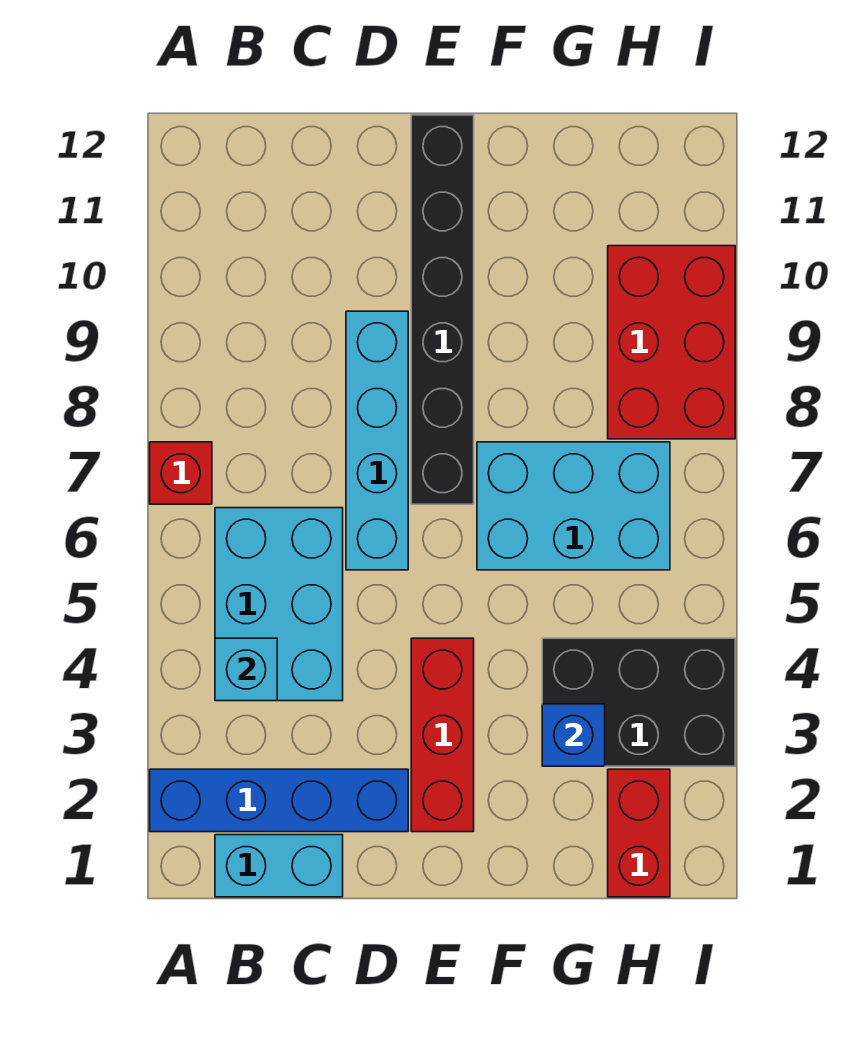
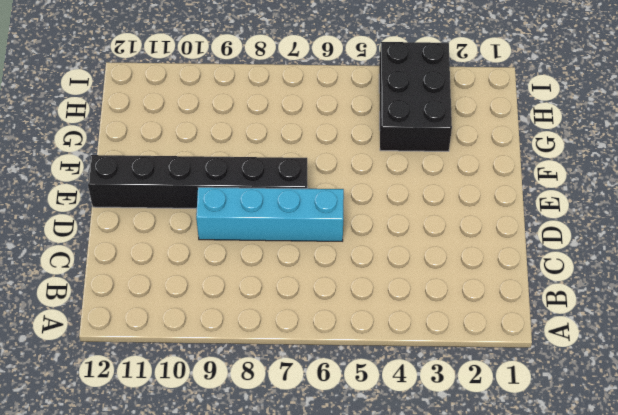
none -> blue brick A2:D2 level 1
none -> red brick A7 level 1
none -> cyan brick B1:C1 level 1

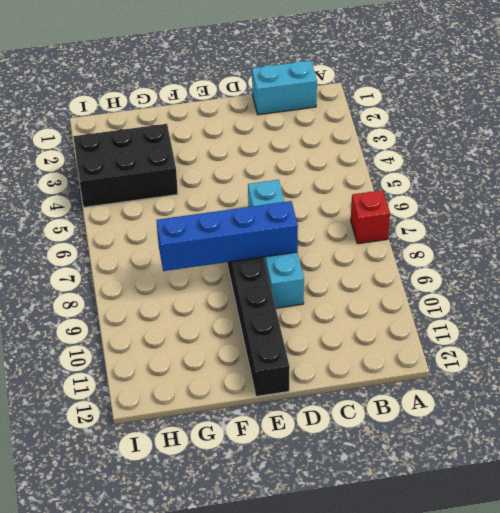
blue brick D8:G8 level 2 -> blue brick A2:D2 level 1
none -> cyan brick B4:C6 level 1
none -> red brick E2:E4 level 1
none -> cyan brick F6:H7 level 1

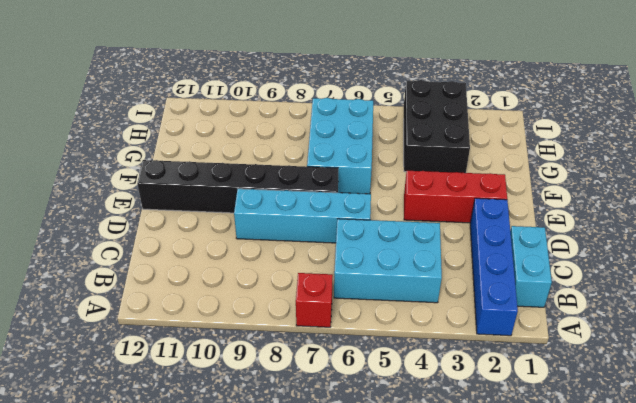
none -> red brick H1:H2 level 1
none -> red brick H8:I10 level 1
none -> cyan brick B4 level 2

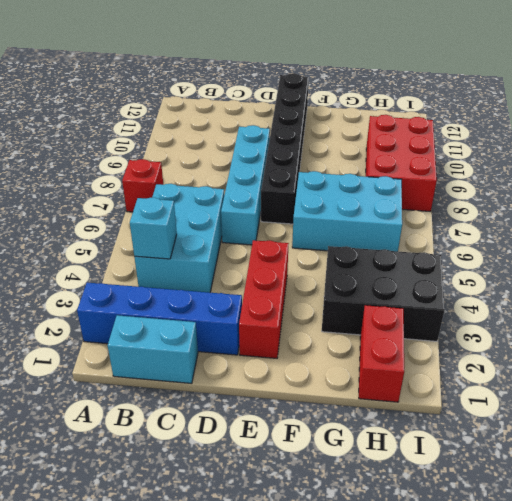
none -> blue brick G3 level 2

